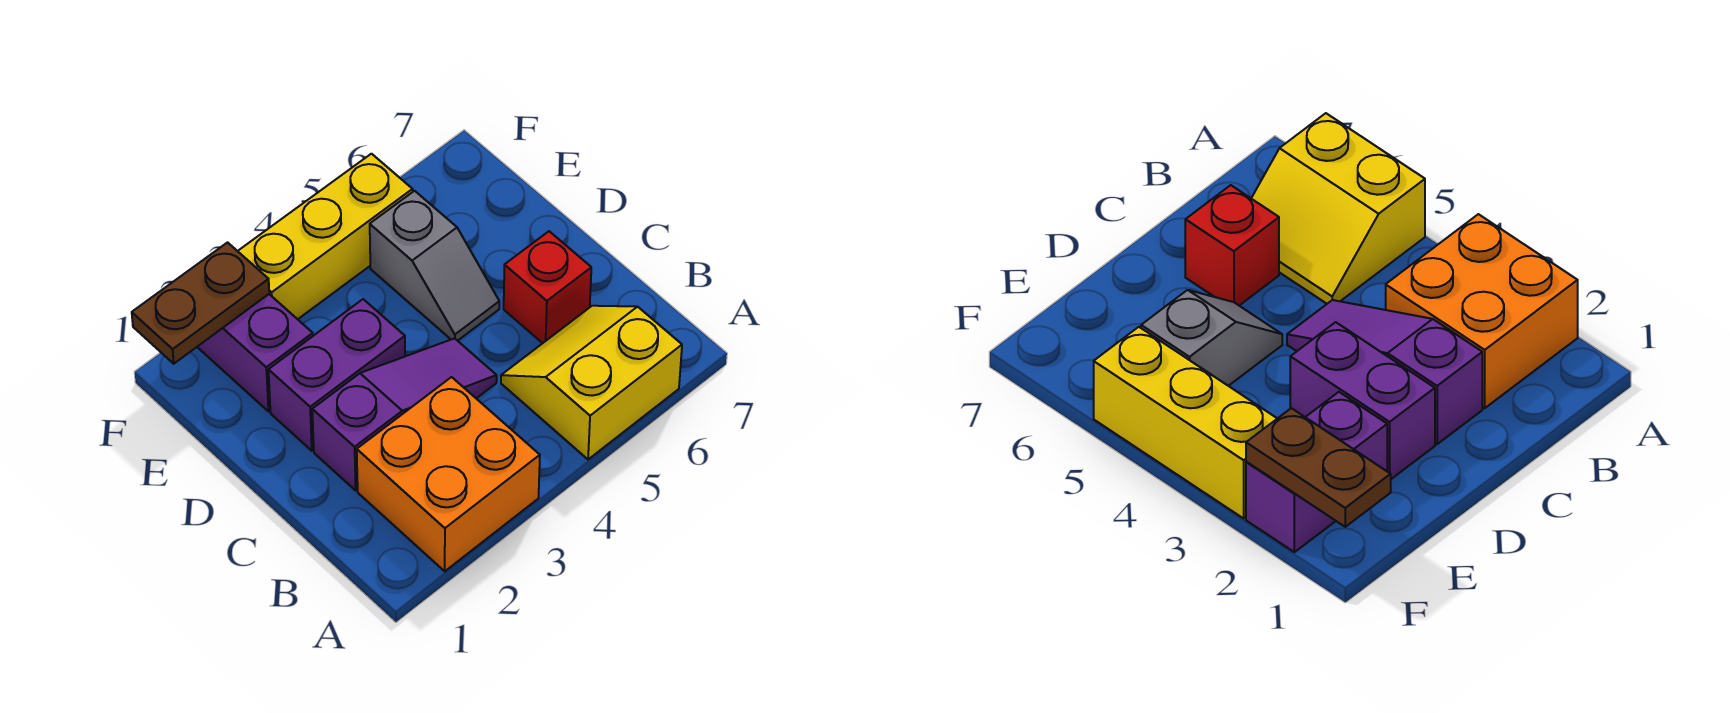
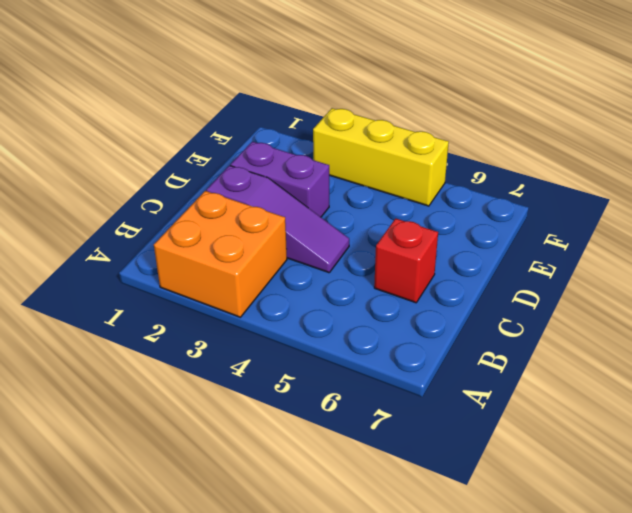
none -> yellow slope A5:B6 level 1 top A
none -> grey slope D5:E5 level 1 top E

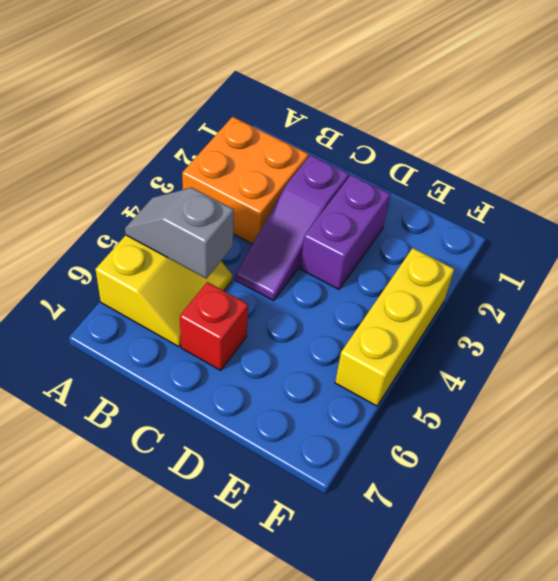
grey slope A5:B5 level 2 top B -> grey slope D5:E5 level 1 top E
none -> purple brick E2:F2 level 1
none -> brown plate F1:F2 level 2

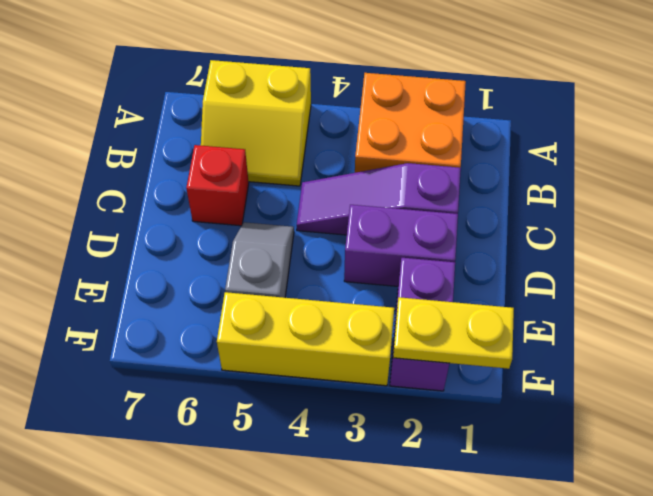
yellow plate F1:F2 level 2 -> brown plate F1:F2 level 2

